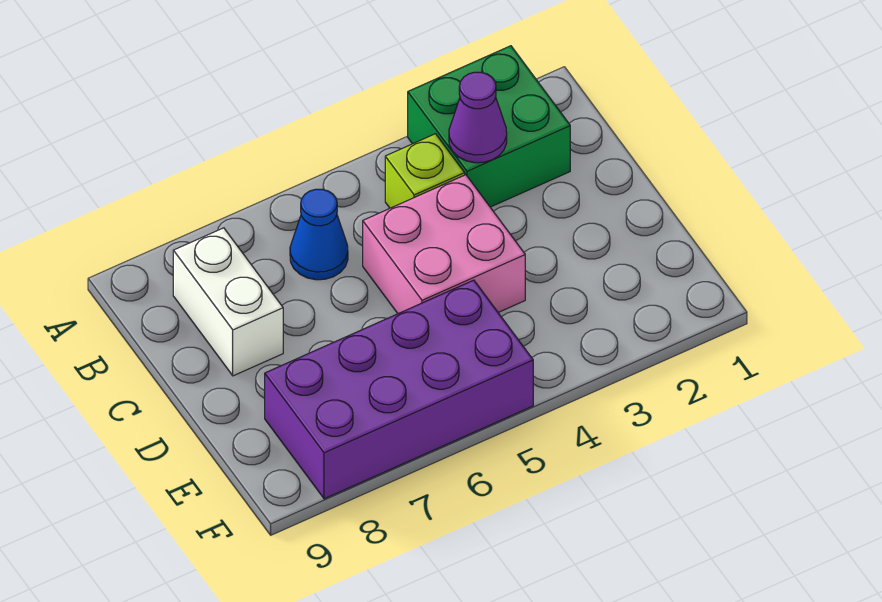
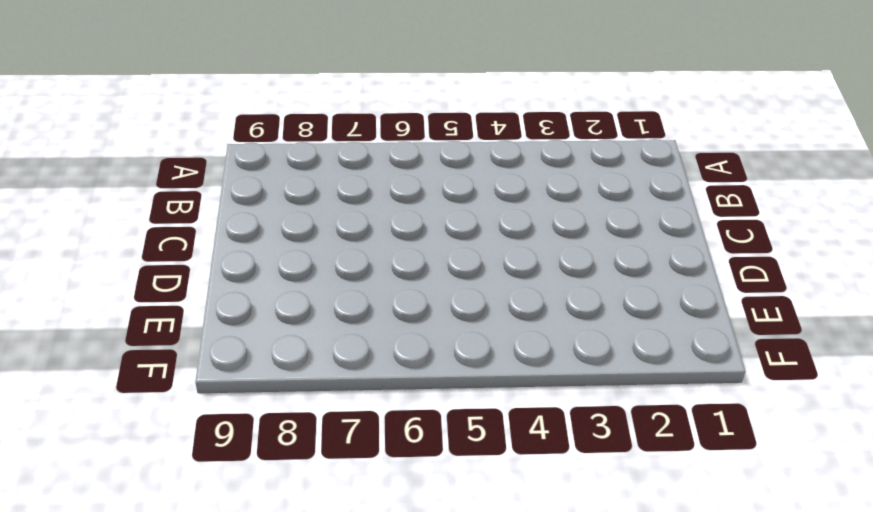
none -> green brick A2:B3 level 1
none -> lime brick B4 level 1

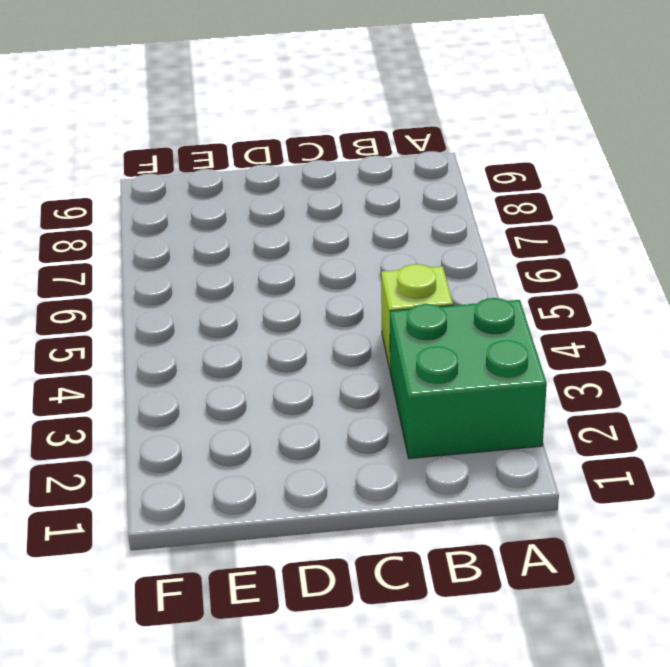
none -> blue cone B6 level 1
none -> white brick B8:C8 level 1

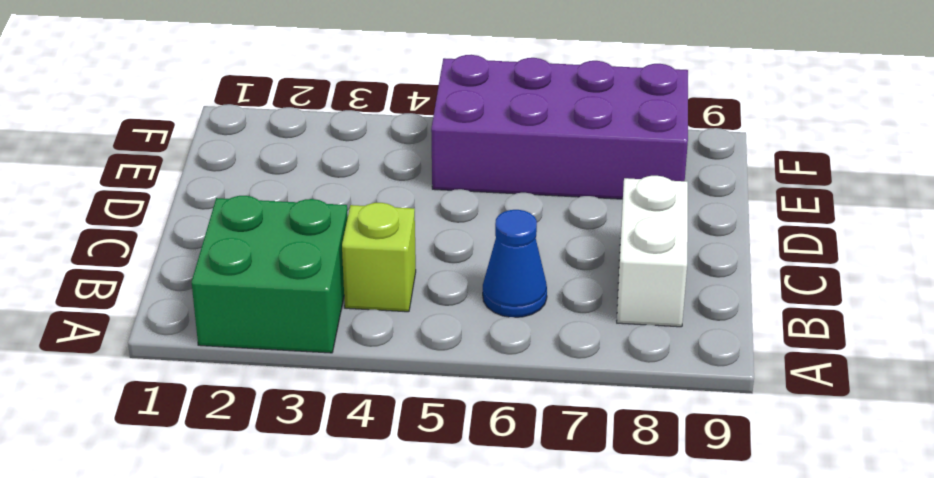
none -> pink brick C4:D5 level 1
none -> purple cone B3 level 2

